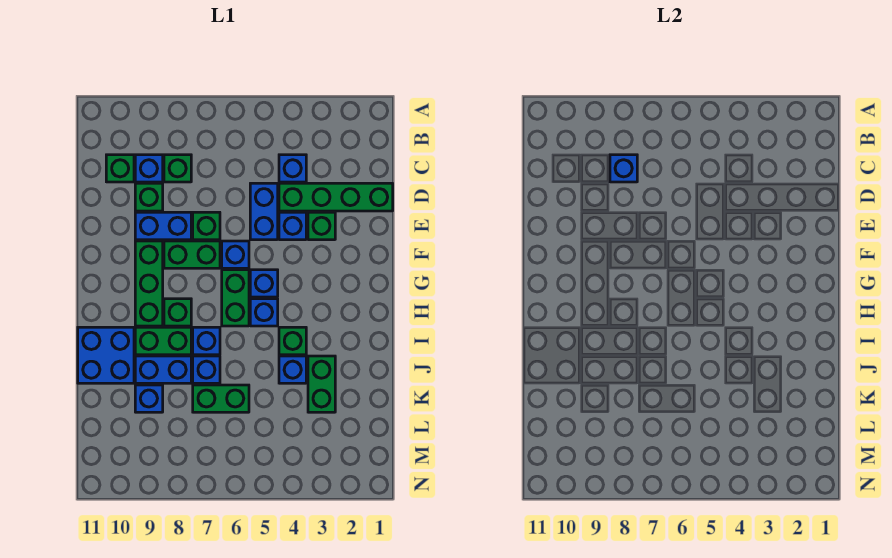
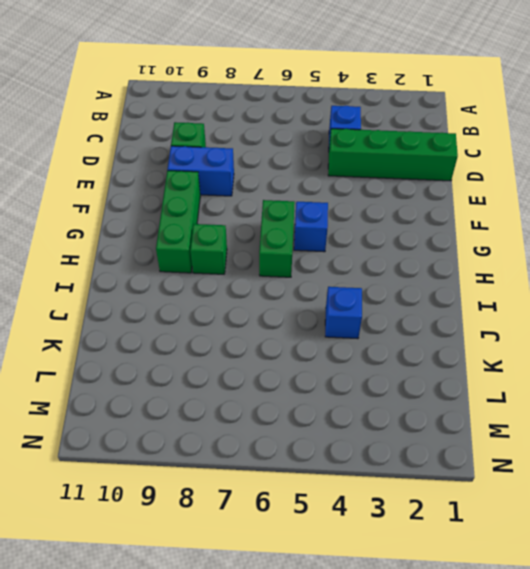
none -> green brick C8 level 1
none -> blue brick C9 level 1
none -> green brick C10 level 1

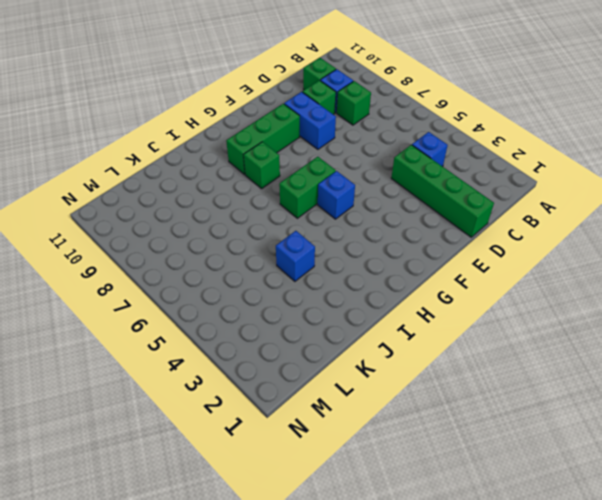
none -> blue brick D5:E5 level 1
none -> green brick E3 level 1
none -> blue brick E4 level 1

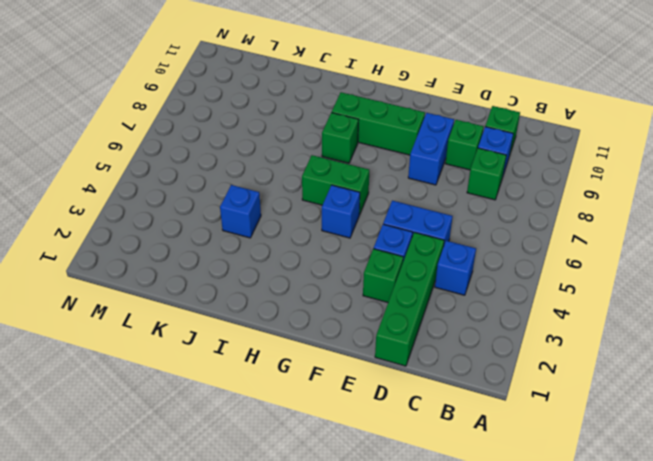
none -> green brick E7 level 1
none -> blue brick F6 level 1
none -> green brick F7:F8 level 1

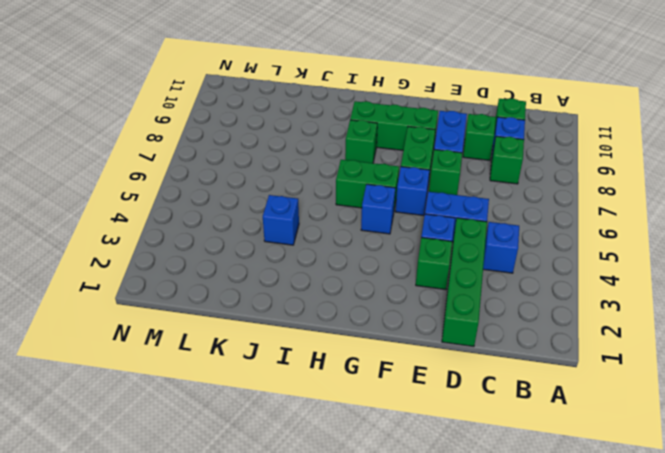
none -> blue brick H5 level 1
none -> green brick I4 level 1
none -> blue brick I7 level 1

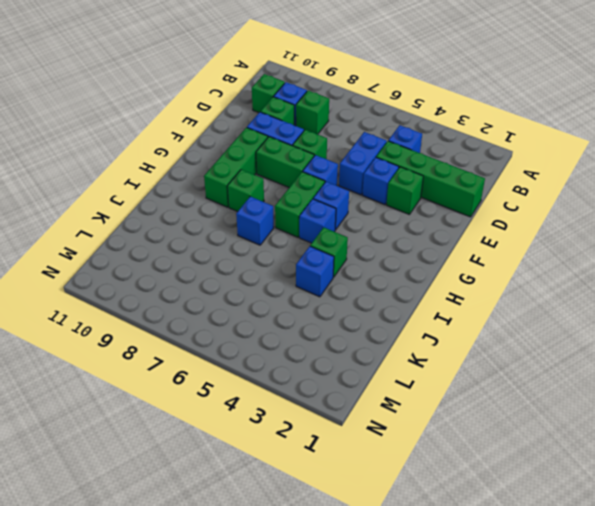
none -> green brick I8:I9 level 1
none -> blue brick I10:J11 level 1
none -> green brick J3:K3 level 1

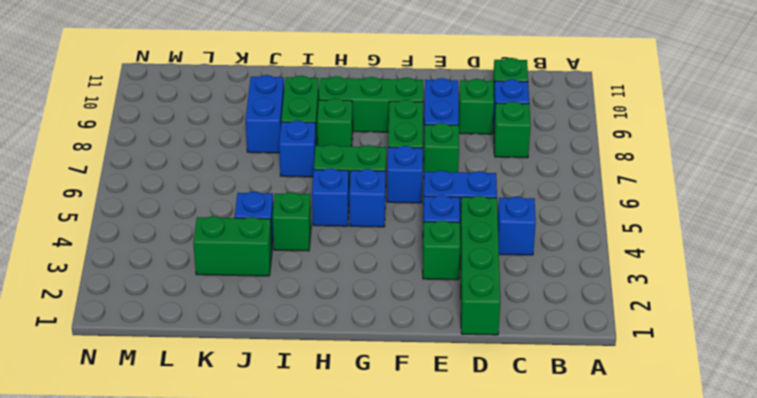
none -> blue brick I10:J11 level 1
none -> blue brick J7 level 1
none -> green brick K6:K7 level 1

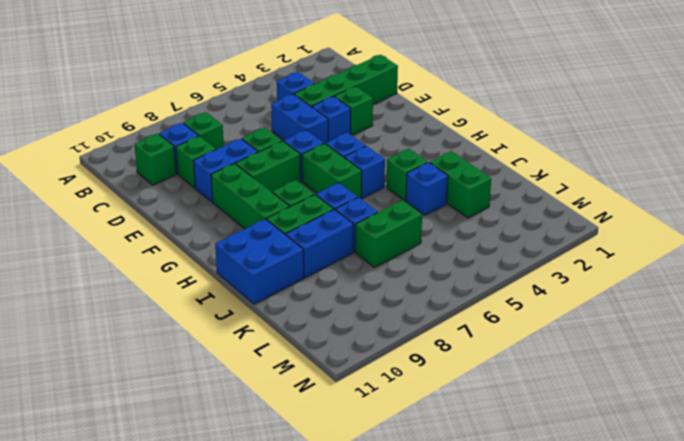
none -> blue brick K9 level 1
none -> blue brick C8 level 2

